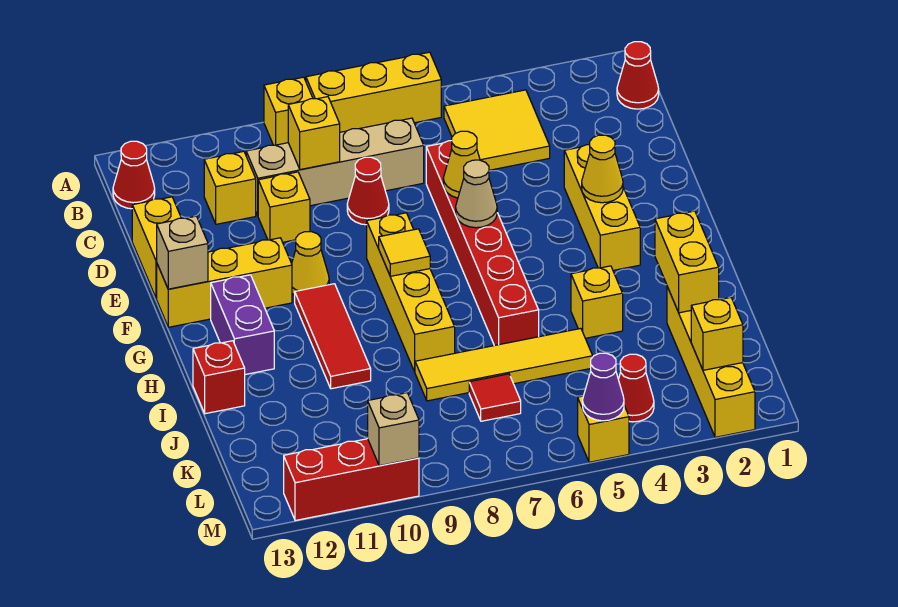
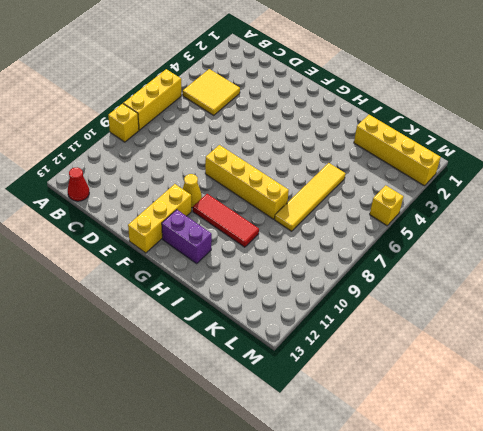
none -> red cone B1 level 1
none -> tan brick C7:C10 level 1
none -> yellow brick C11 level 1
none -> red brick D6:I6 level 1

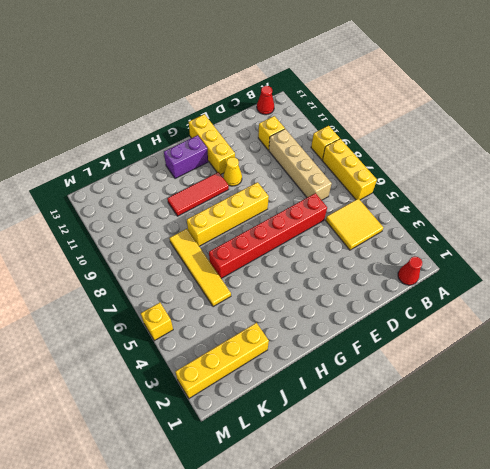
none -> red cone D8 level 1
none -> yellow brick D10 level 1
none -> yellow brick D13:E13 level 1
none -> yellow brick E3:G3 level 1

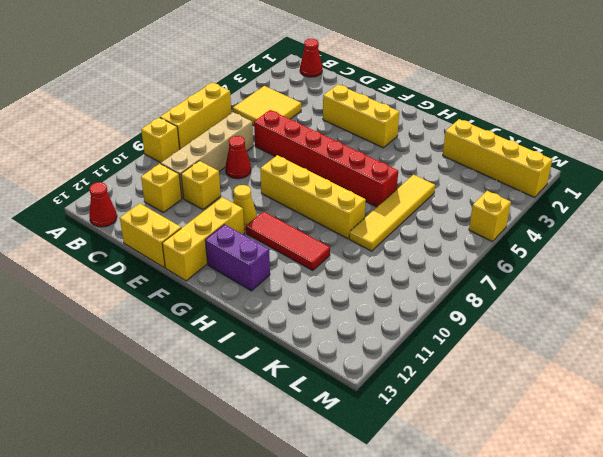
none -> yellow brick I4 level 1
none -> red brick I13 level 1
none -> red tile K7 level 1
none -> red cone L4 level 1

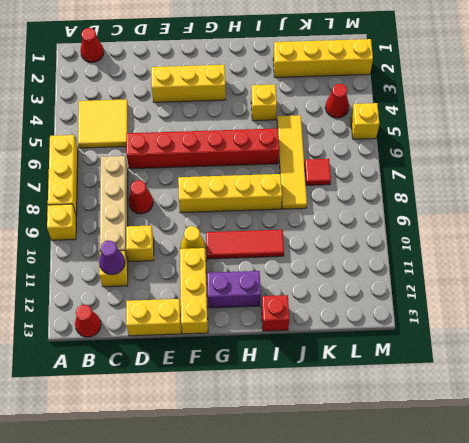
purple cone C11 level 2 -> purple cone M5 level 2
none -> red brick M10:M12 level 1
none -> yellow brick C9 level 2
none -> yellow cone E6 level 2
none -> yellow cone F3 level 2

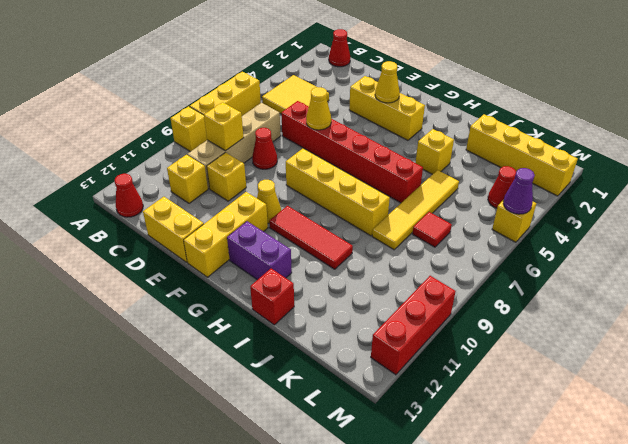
none -> tan cone F6 level 2
none -> tan brick F13 level 2
none -> yellow tile G8 level 2
none -> yellow brick I2:J2 level 2

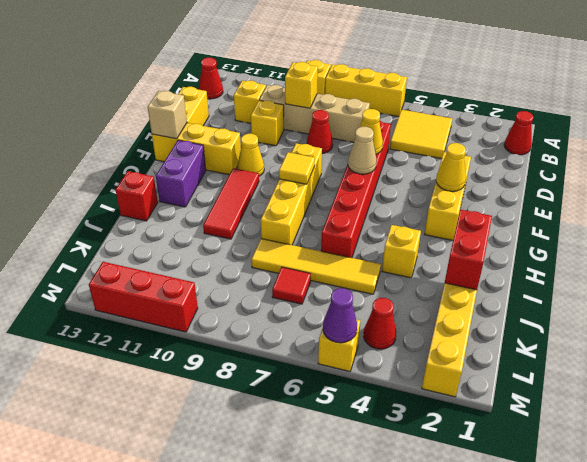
red brick I2:J2 level 2 -> yellow brick I2:J2 level 2
none -> yellow brick L2 level 2
none -> tan brick M10 level 2

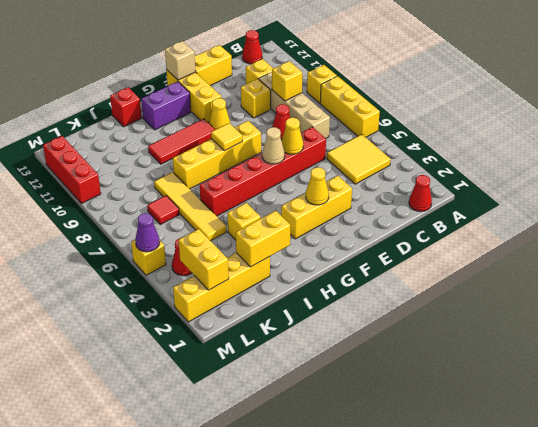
yellow brick L2:L3 level 2 -> yellow brick L2 level 2
none -> tan brick M10 level 2

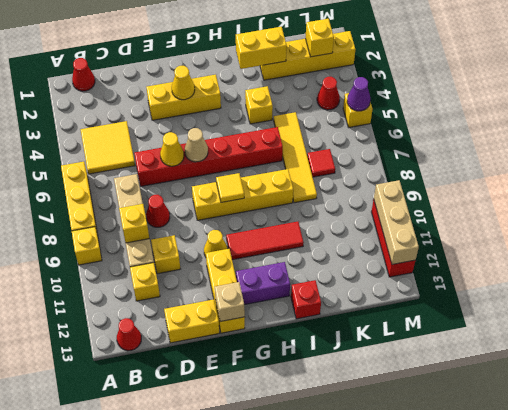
tan brick M10:M12 level 2 -> tan brick M10 level 2

